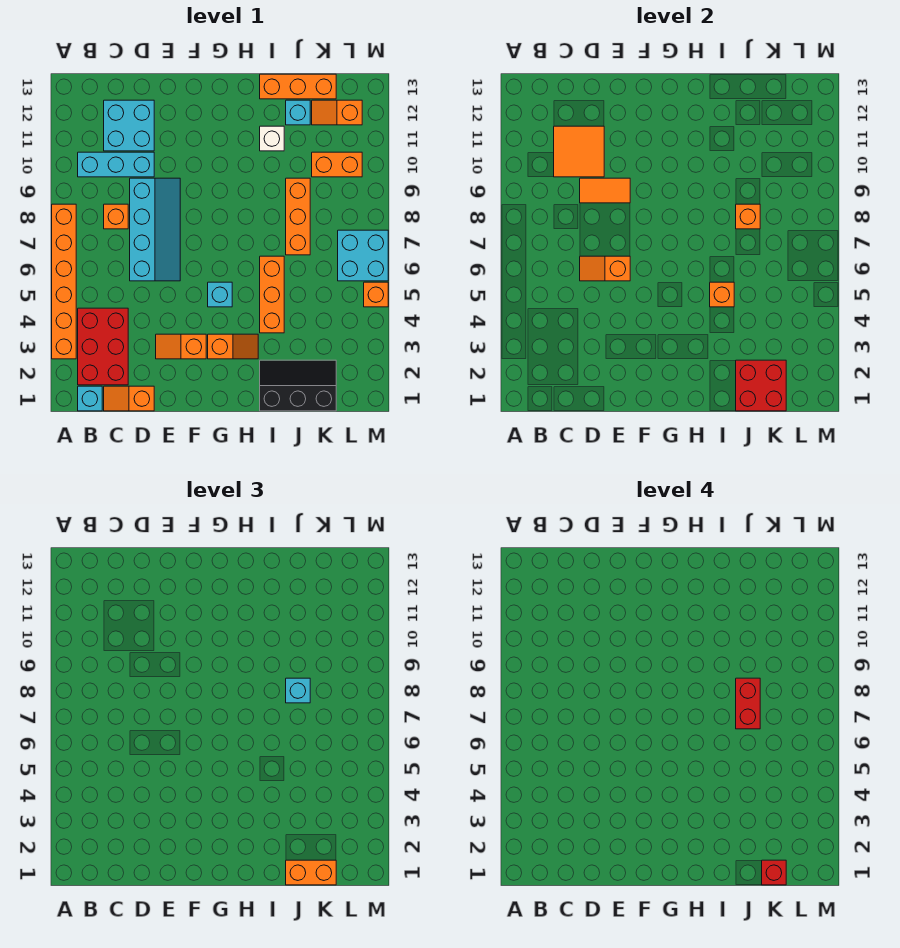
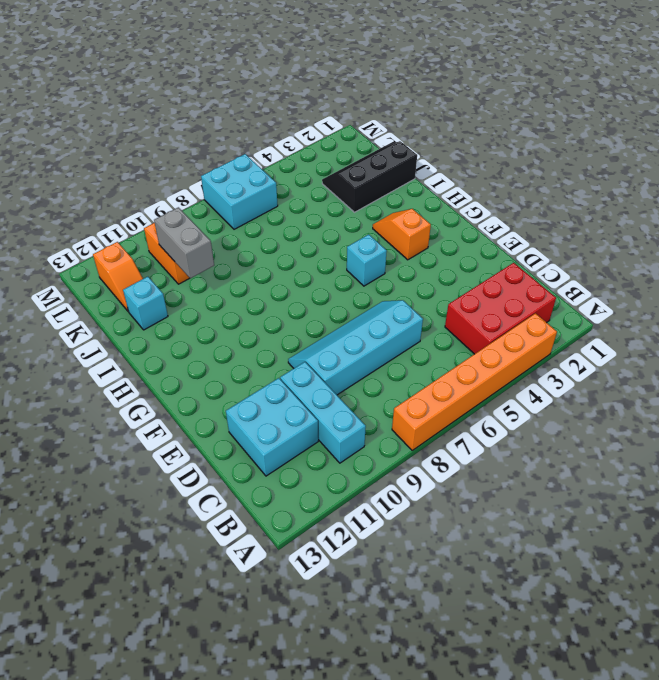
black slope J1:K3 level 1 top J -> black slope I1:K2 level 1 top 1
grey brick J10:K10 level 2 -> none
none -> cyan brick B1 level 1
none -> orange slope C1:D1 level 1 top D
none -> orange brick C8 level 1
none -> orange slope E3:F3 level 1 top F

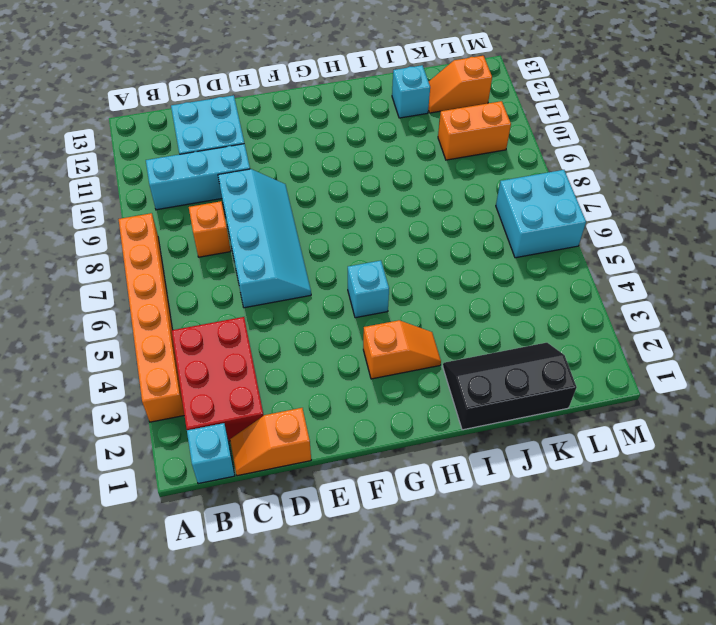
none -> orange slope E3:F3 level 1 top F
none -> orange brick I4:I6 level 1
none -> white brick I11 level 1
none -> orange brick I13:K13 level 1

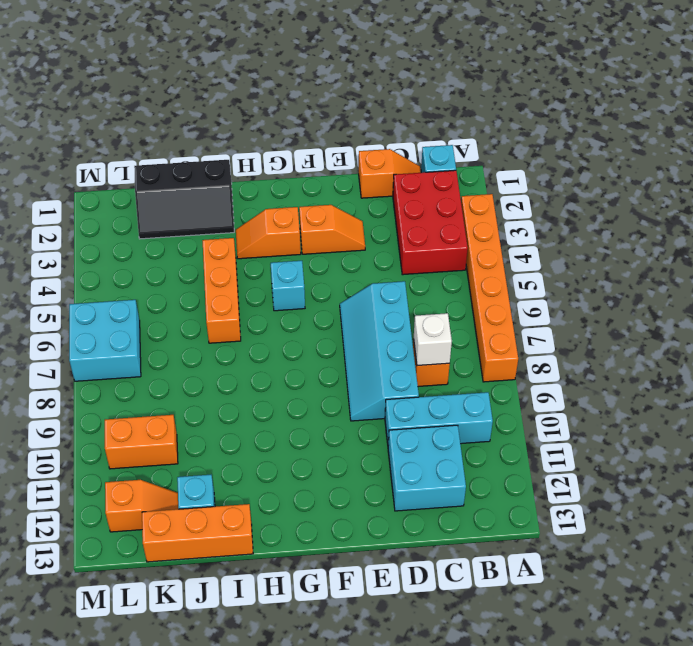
white brick C8 level 2 -> white brick I11 level 1
none -> orange brick J7:J9 level 1
none -> orange brick M5 level 1
none -> orange tile C10:D11 level 2
none -> orange slope D6:E6 level 2 top E

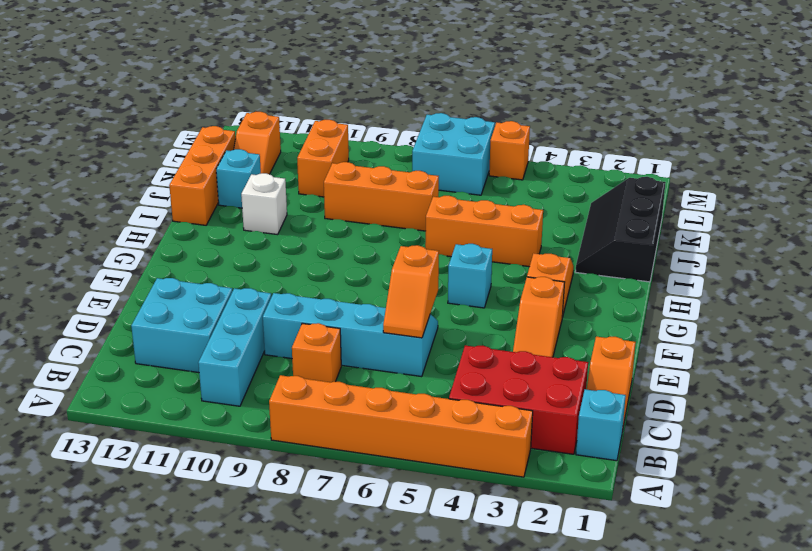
none -> orange tile C10:D11 level 2
none -> orange tile D9:E9 level 2
none -> orange brick I5 level 2
none -> red brick J1:K2 level 2

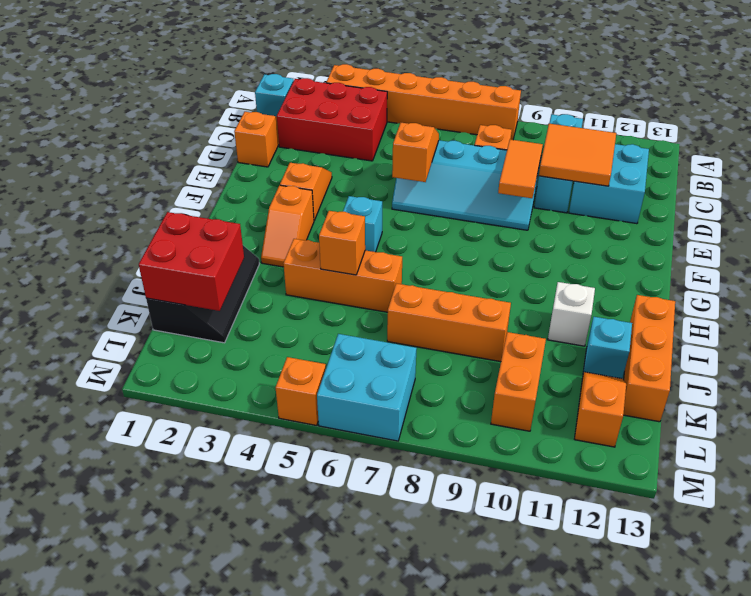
none -> orange brick J8 level 2
none -> orange brick J1:K1 level 3
none -> cyan brick J8 level 3
none -> red brick J7:J8 level 4

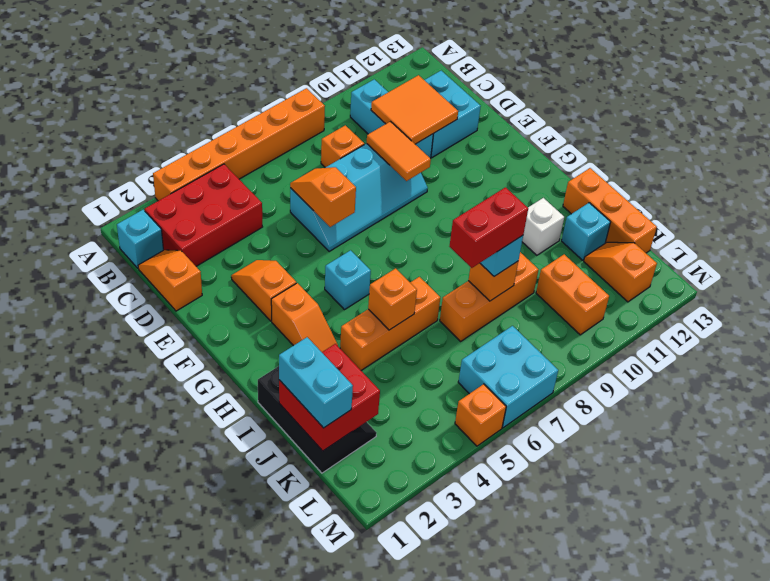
cyan brick J1:K1 level 3 -> orange brick J1:K1 level 3
none -> red brick K1 level 4

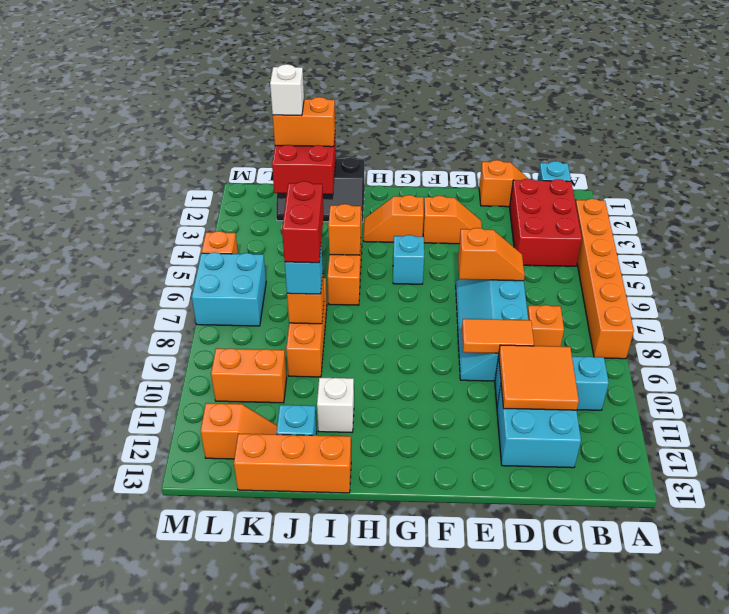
white brick K1 level 4 -> red brick K1 level 4

